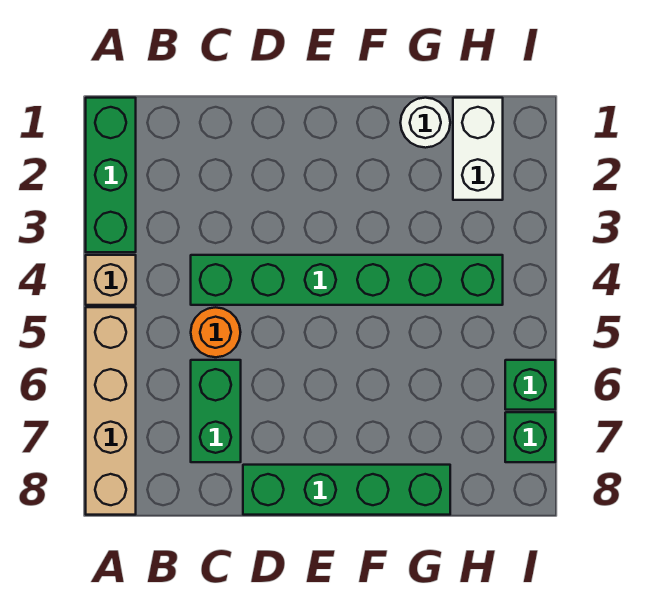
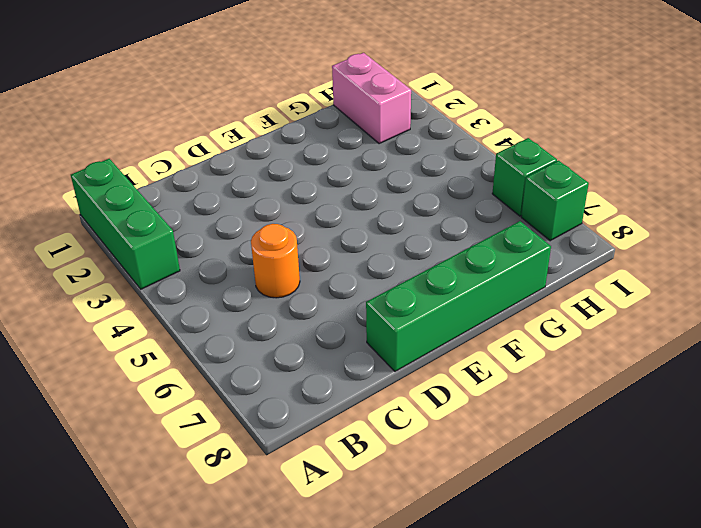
pink brick H1:H2 level 1 -> white brick H1:H2 level 1
none -> tan brick A4 level 1
none -> tan brick A5:A8 level 1

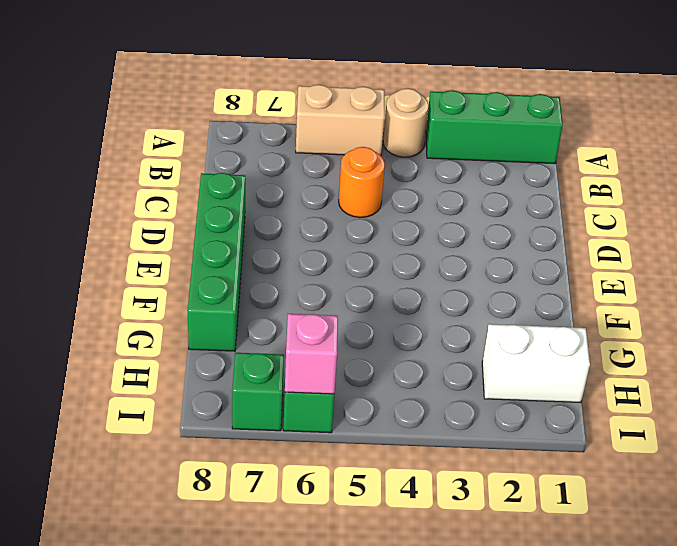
tan round brick A4 level 1 -> tan brick A4 level 1
tan brick A5:A6 level 1 -> tan brick A5:A8 level 1
pink brick I6 level 2 -> none
none -> green brick C4:H4 level 1
none -> green brick C6:C7 level 1

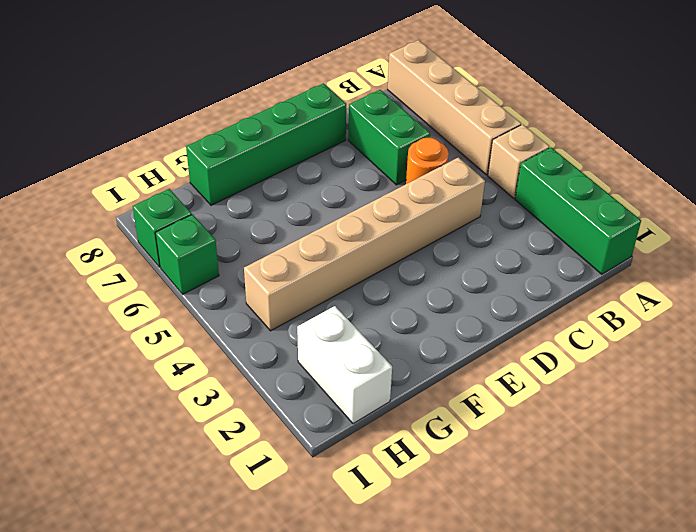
tan brick C4:H4 level 1 -> green brick C4:H4 level 1
none -> white round brick G1 level 1

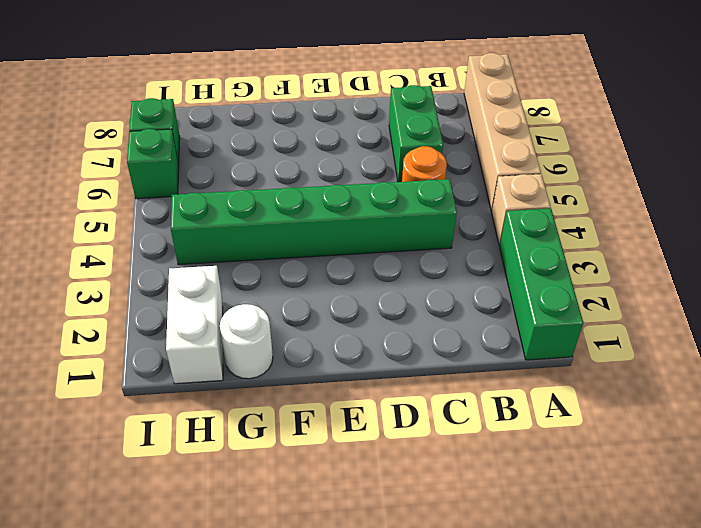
none -> green brick D8:G8 level 1

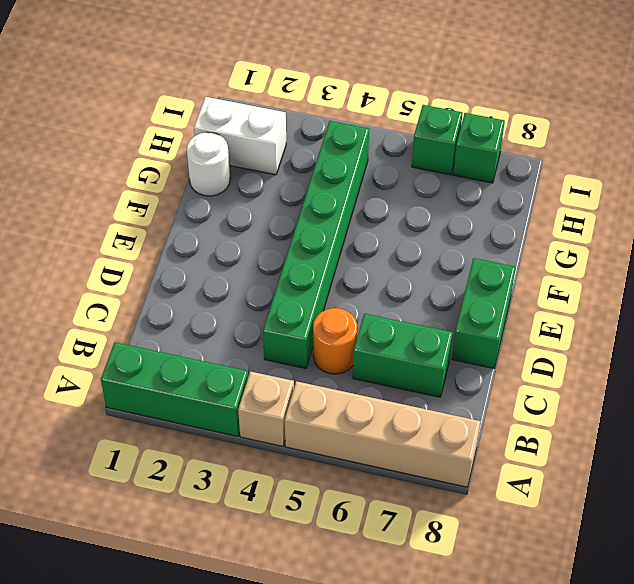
green brick D8:E8 level 1 -> green brick D8:G8 level 1

